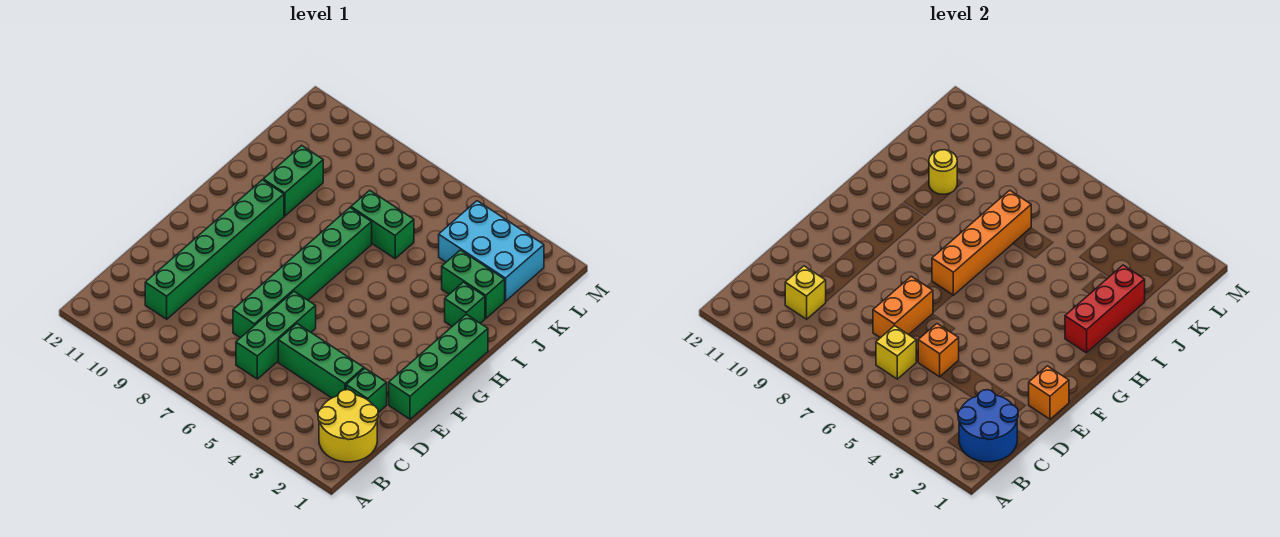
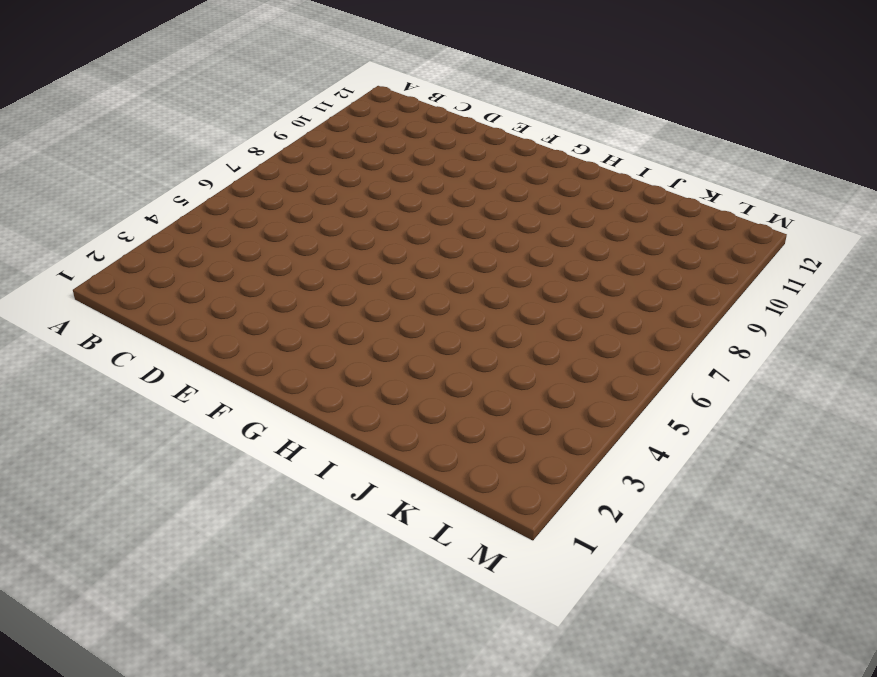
none -> yellow round brick B1:C2 level 1
none -> green brick C6:E6 level 1
none -> green brick C10:H10 level 1

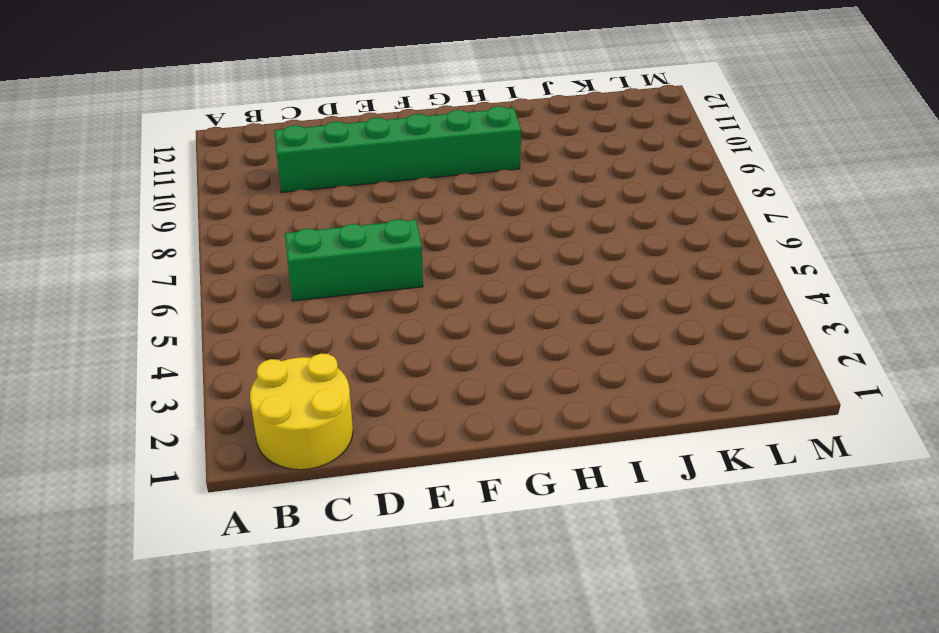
none -> green brick D2 level 1
none -> green brick D3:D5 level 1
none -> green brick D7:I7 level 1

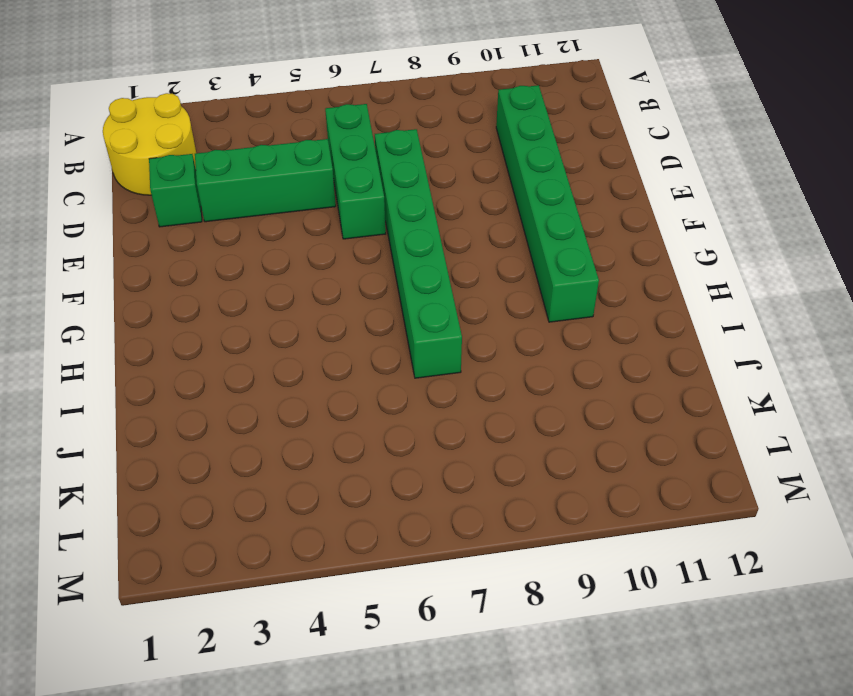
none -> green brick E1:H1 level 1
none -> green brick I2 level 1
none -> green brick I10:J10 level 1

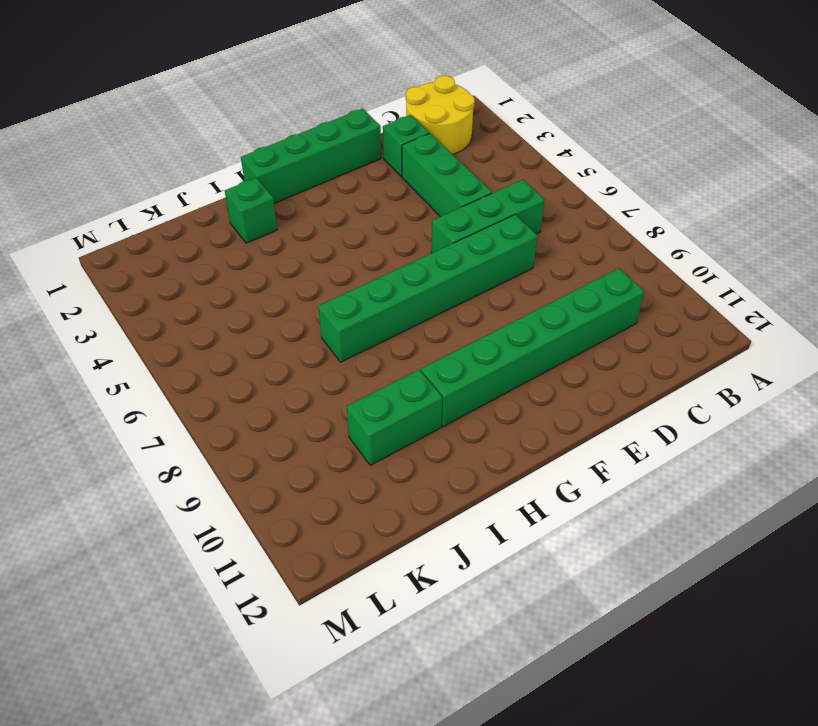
none -> green brick J2:J3 level 1
none -> green brick J6:J7 level 1
none -> cyan brick K2:L4 level 1

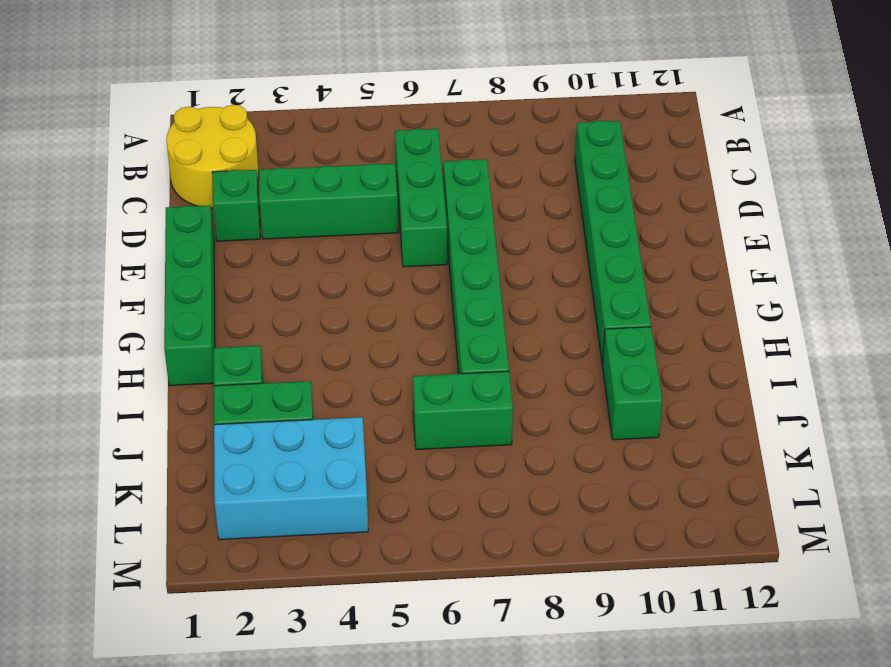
none -> blue round brick B1:C2 level 2
none -> yellow brick C6 level 2
none -> yellow brick C10 level 2

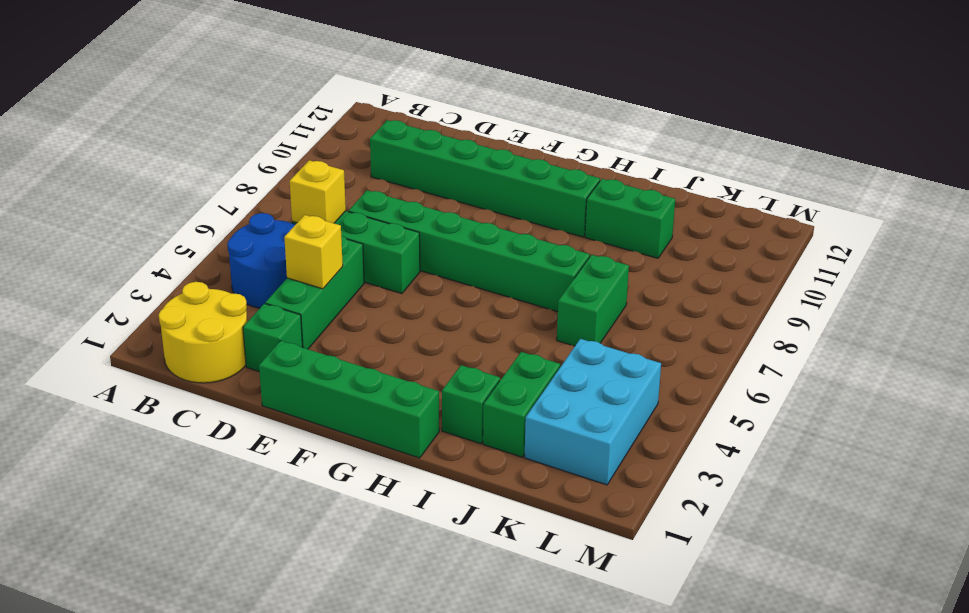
blue round brick B4:C5 level 1 -> blue round brick B1:C2 level 2
yellow brick D4 level 2 -> yellow brick C10 level 2
none -> orange brick D5 level 2
none -> orange brick D7:E7 level 2
none -> orange brick E1 level 2

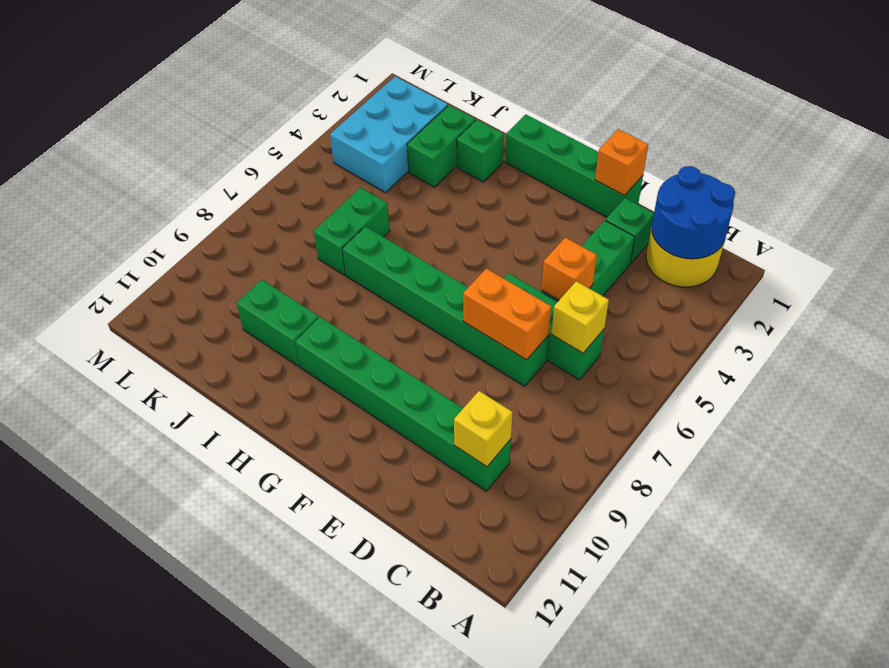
none -> orange brick G7:J7 level 2
none -> red brick H2:J2 level 2
none -> yellow round brick J10 level 2

